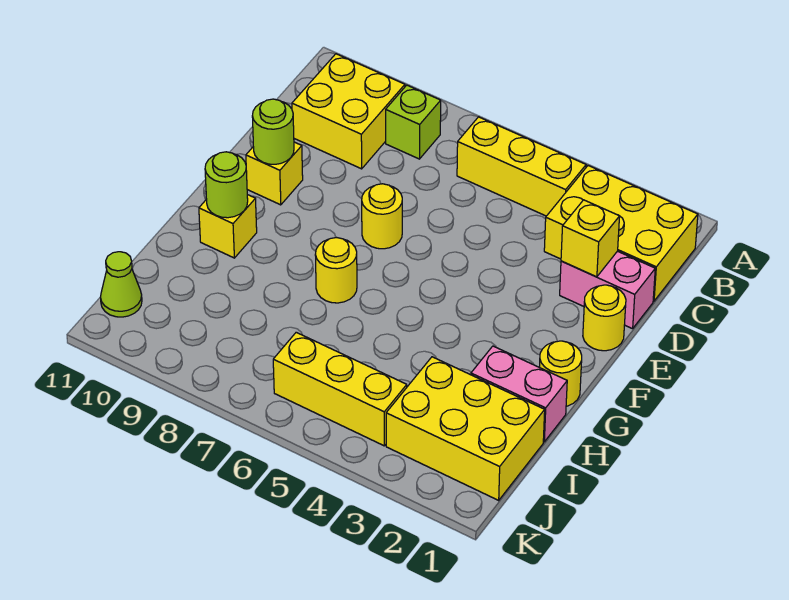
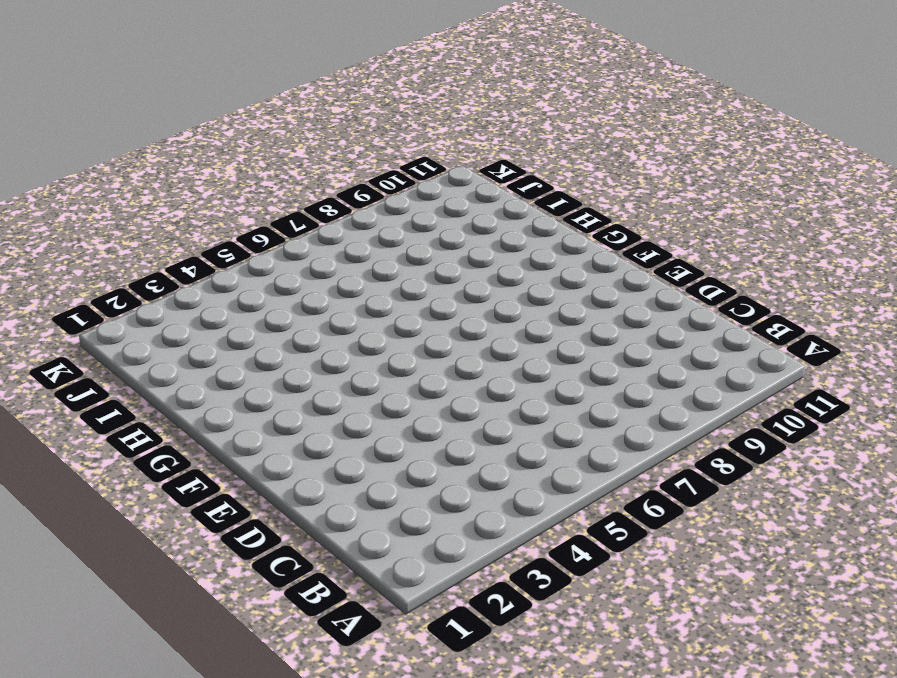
none -> yellow brick B1:C3 level 1
none -> yellow brick B4:B6 level 1
none -> lime brick B8 level 1

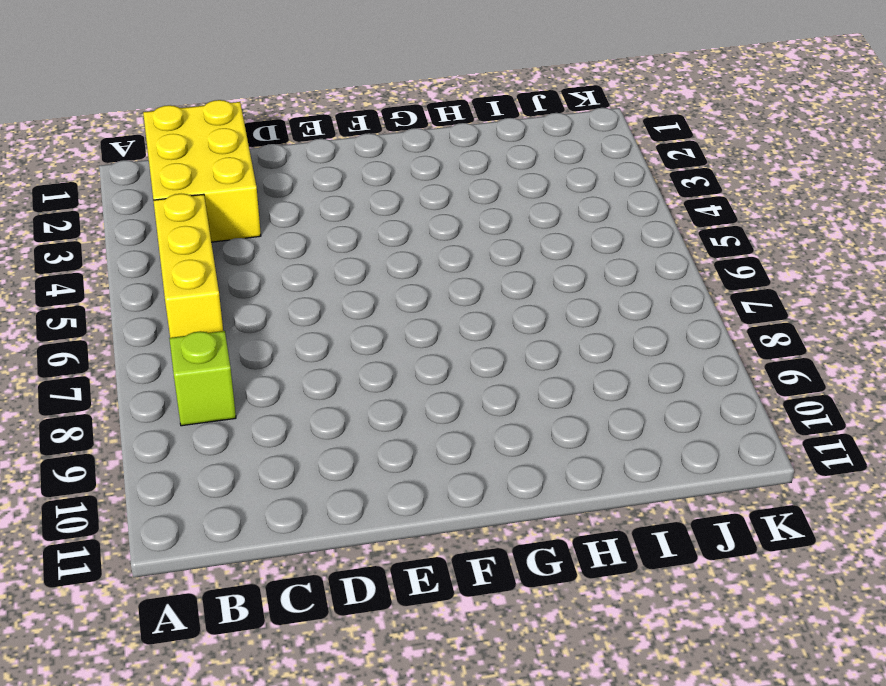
none -> yellow brick B9:C10 level 1
none -> pink brick D1:D2 level 1
none -> yellow round brick E1 level 1

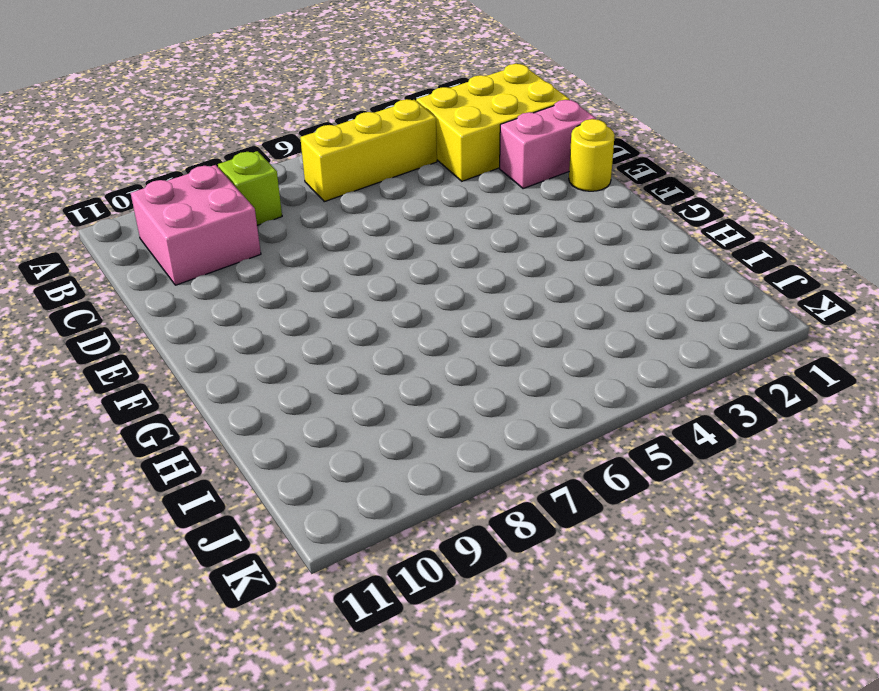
pink brick B9:C10 level 1 -> yellow brick B9:C10 level 1
none -> yellow round brick E7 level 1
none -> yellow brick E10 level 1
none -> yellow round brick G1 level 1

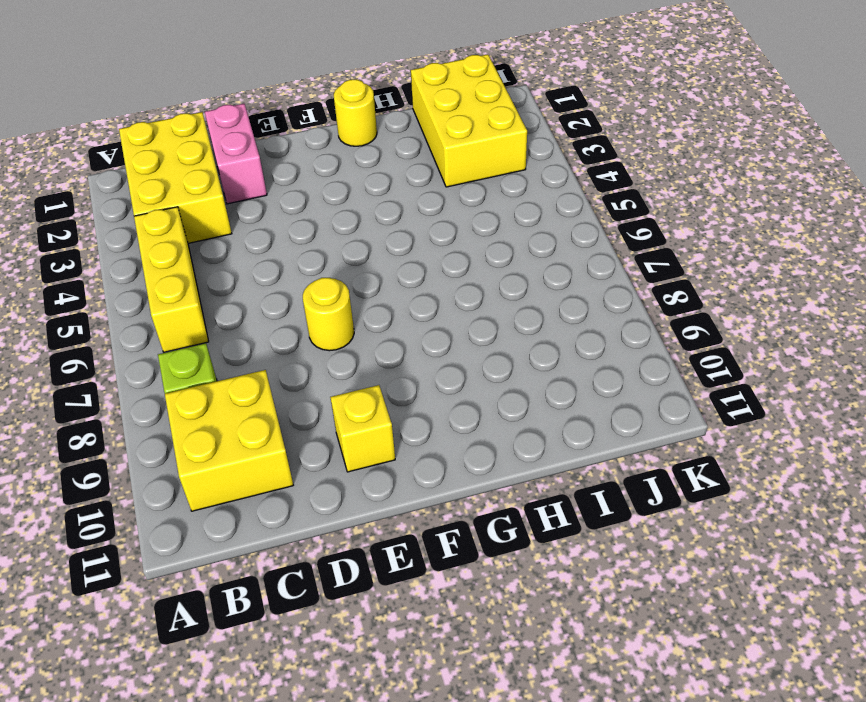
none -> yellow round brick E1 level 1
none -> yellow round brick G7 level 1
none -> yellow brick G10 level 1

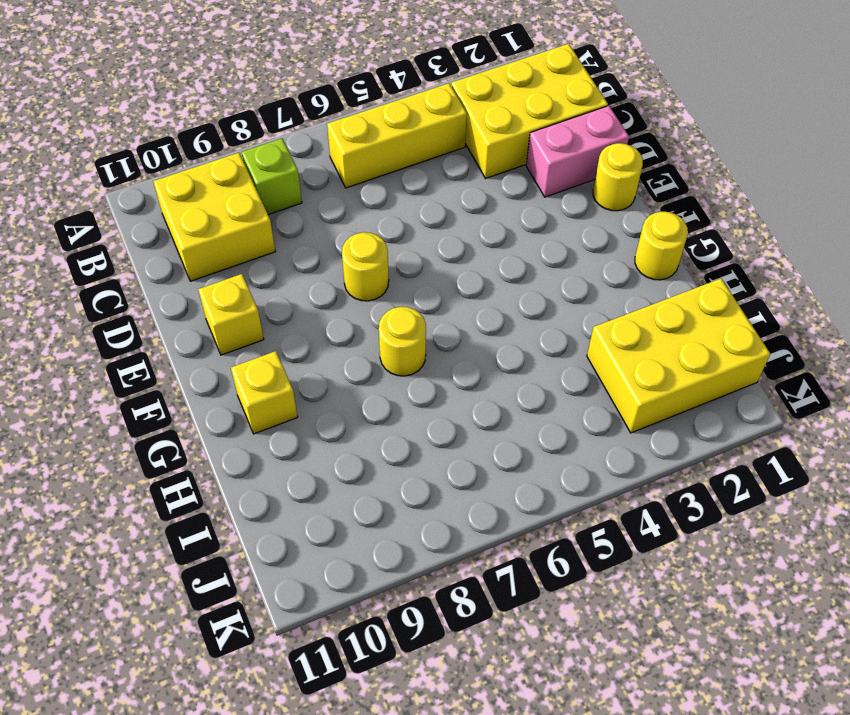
none -> pink brick H1:H2 level 1
none -> yellow brick J4:J6 level 1
none -> lime cone J11 level 1

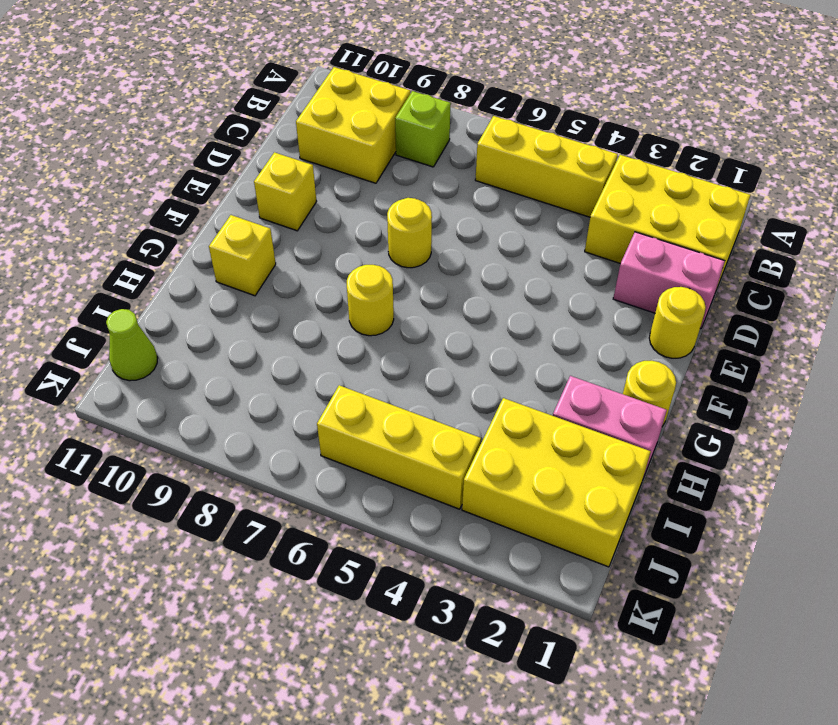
none -> yellow brick D2 level 2
none -> lime round brick E10 level 2
none -> lime round brick G10 level 2

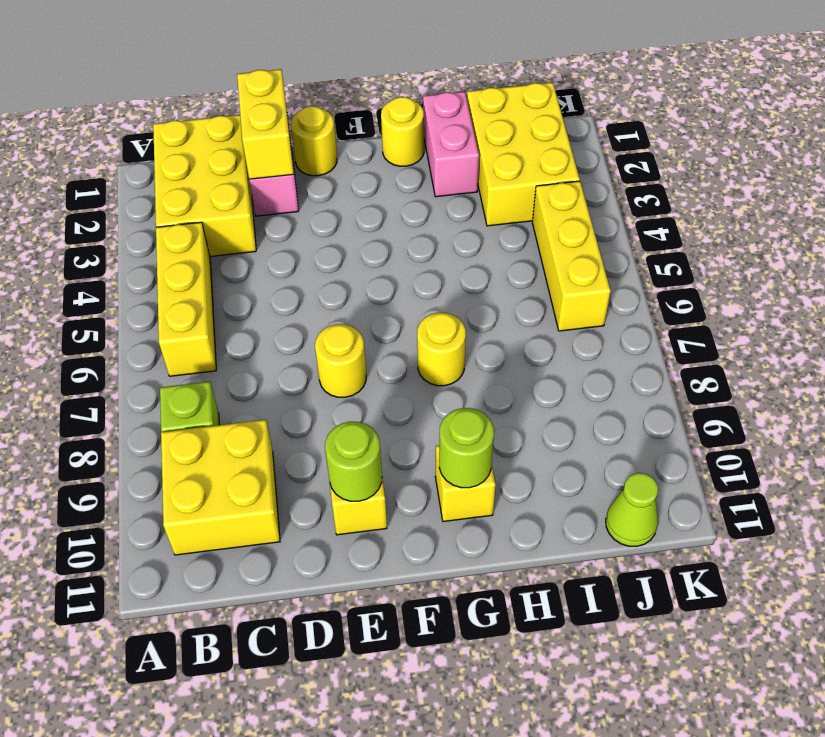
yellow brick D1:D2 level 2 -> yellow brick D2 level 2

